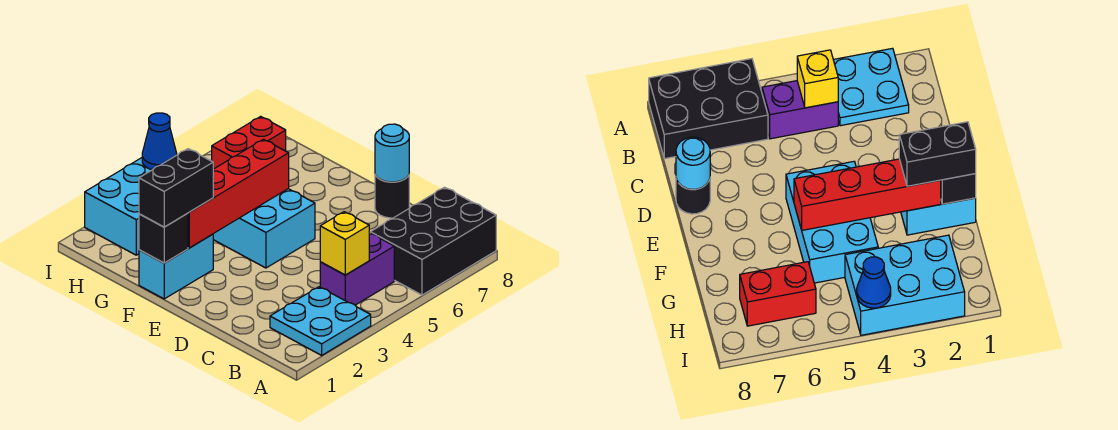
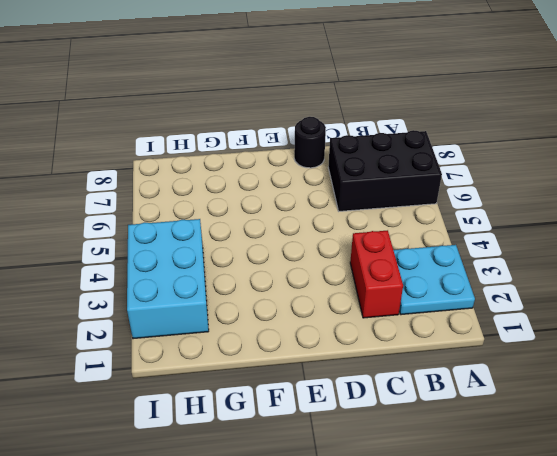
black brick A6:C7 level 1 -> black brick A6:B8 level 1
red brick C2:C3 level 1 -> red brick H6:H7 level 1
none -> purple brick B4:B5 level 1
none -> cyan brick E4:G5 level 1
none -> cyan brick F1:F2 level 1

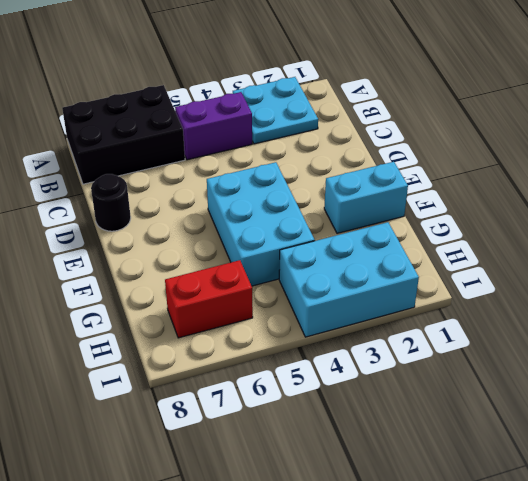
none -> yellow brick B4 level 2
none -> cyan round brick D8 level 2
none -> black brick F1 level 2

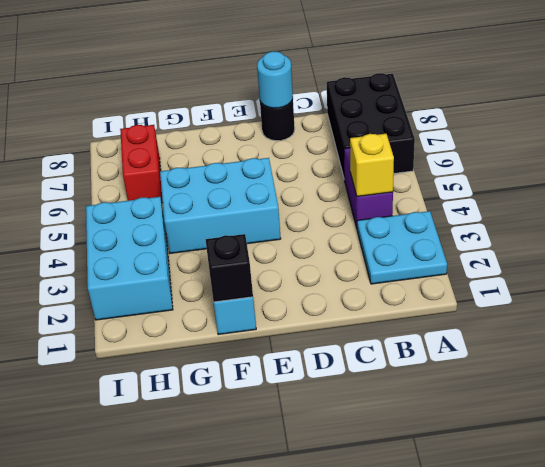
none -> red brick F2:F5 level 2
none -> blue cone I4 level 2
none -> black brick F1:F2 level 3

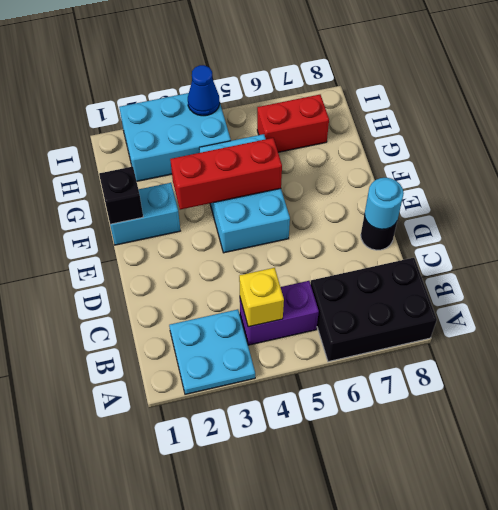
red brick F3:F5 level 2 -> red brick F2:F5 level 2
none -> black brick F1:F2 level 3

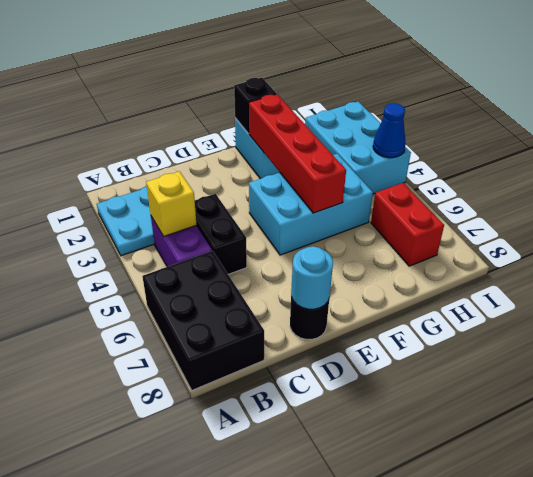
black brick C4:C5 level 1 -> black brick F1:F2 level 3

